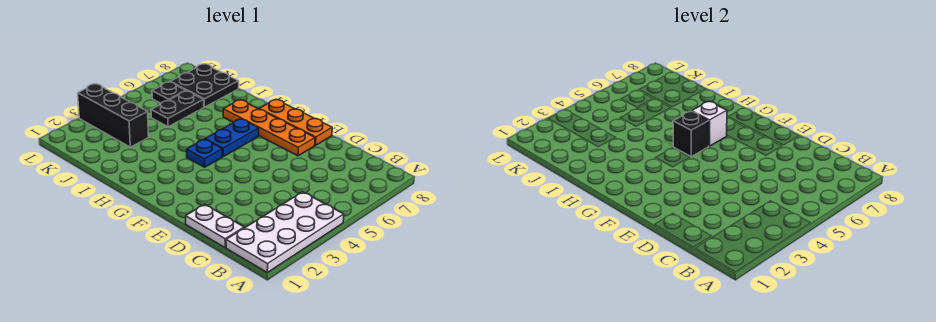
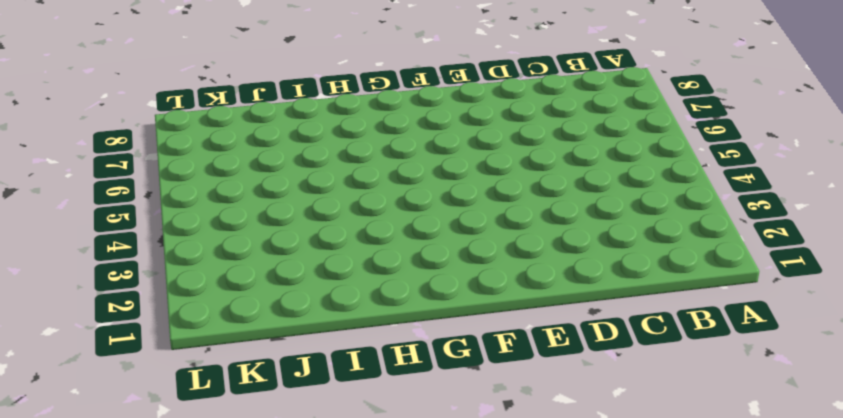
none -> white plate A1:B4 level 1
none -> white plate C1:D1 level 1
none -> orange plate E7:H7 level 1

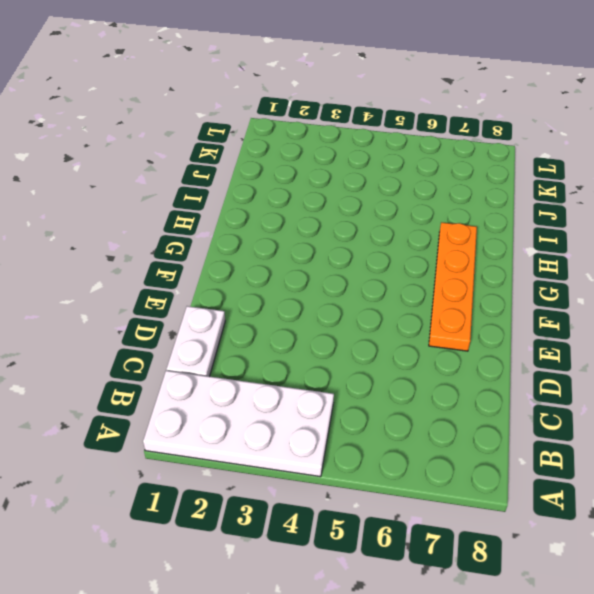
none -> orange plate E8:G8 level 1
none -> blue plate G4 level 1
none -> blue plate G5:G6 level 1

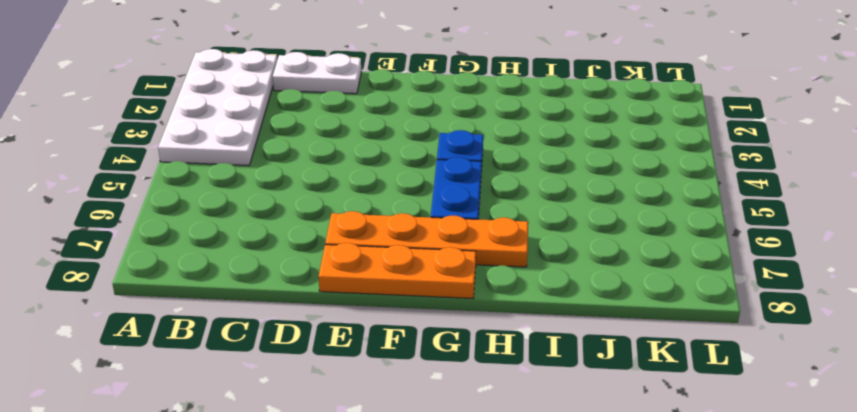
none -> black brick J3:L3 level 1
none -> black plate J5:J6 level 1
none -> black plate J7:K8 level 1

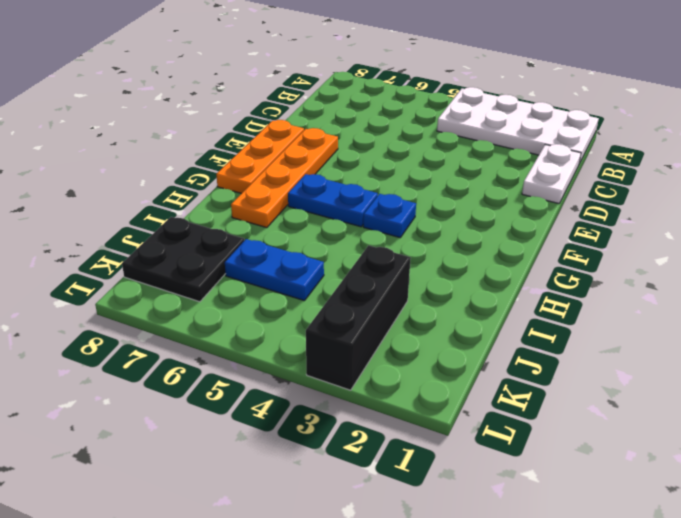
blue plate J5:J6 level 1 -> black plate J5:J6 level 1
none -> black plate K6 level 1
none -> black brick G5 level 2
none -> white brick G6 level 2

